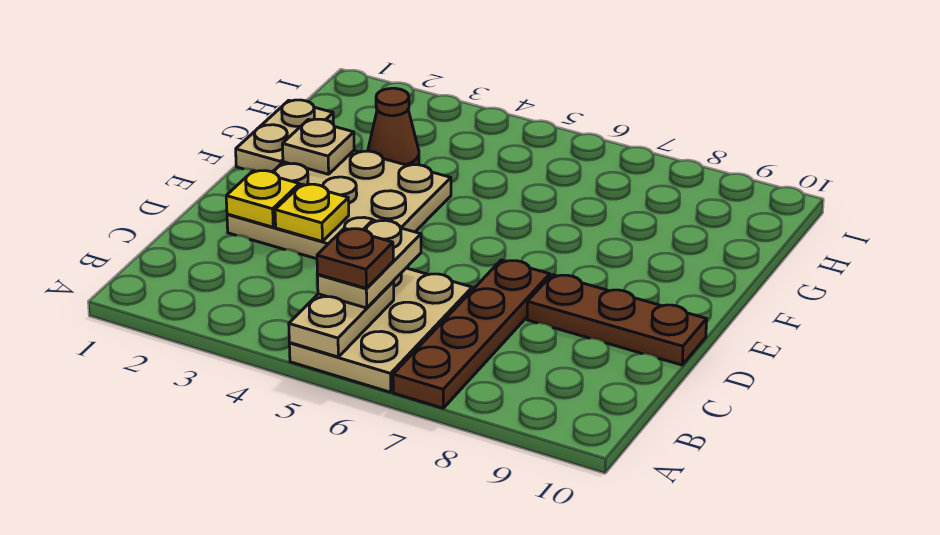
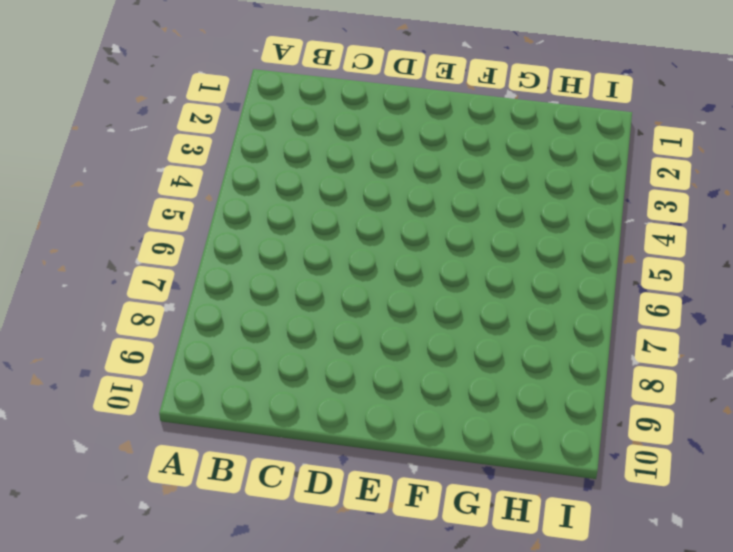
none -> tan plate A5:C6 level 1
none -> brown plate A7:D7 level 1
none -> tan plate D2:F4 level 1

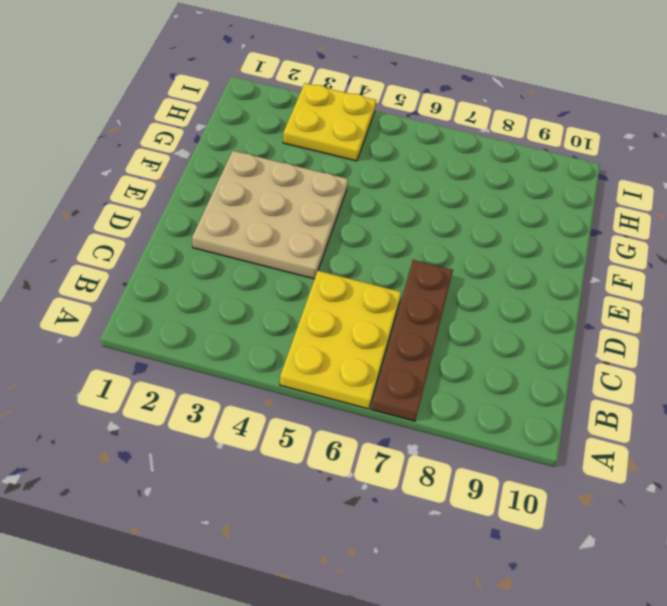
yellow plate A5:C6 level 1 -> tan plate A5:C6 level 1
yellow plate H3:I4 level 1 -> none
none -> brown plate D8:D10 level 1
none -> tan plate F1:G1 level 1
none -> brown cone G3 level 1

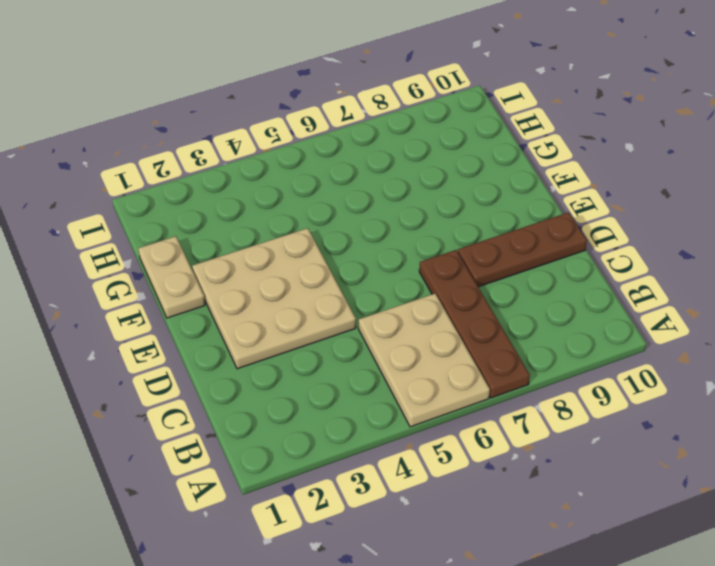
none -> brown cone G3 level 1
none -> tan plate A5:B5 level 2
none -> yellow plate D2 level 2

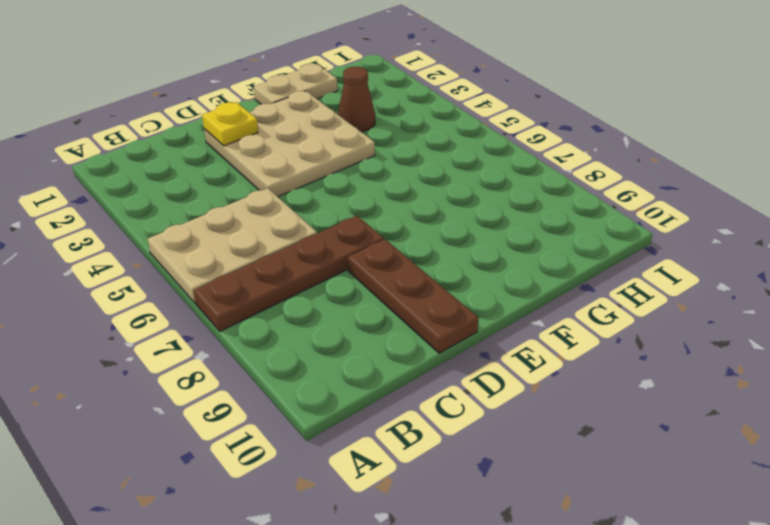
none -> tan plate A5:B5 level 2
none -> yellow plate D3 level 2
none -> tan plate F2 level 2

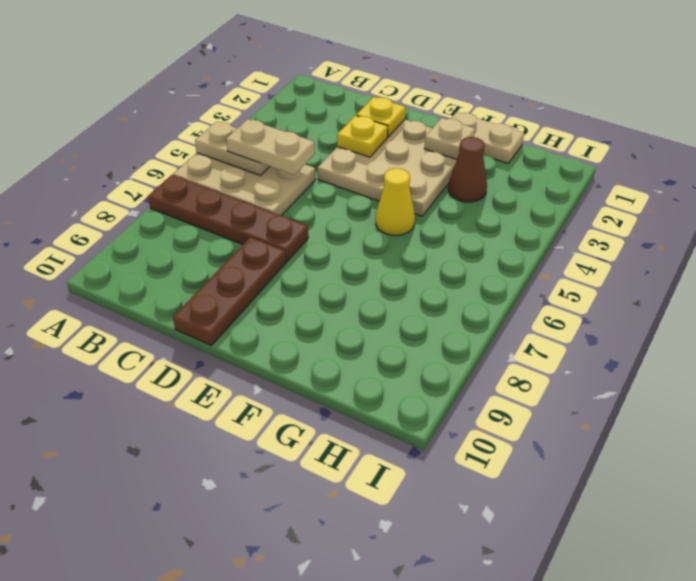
yellow cone F5 level 1 -> none
none -> brown plate B5 level 4

